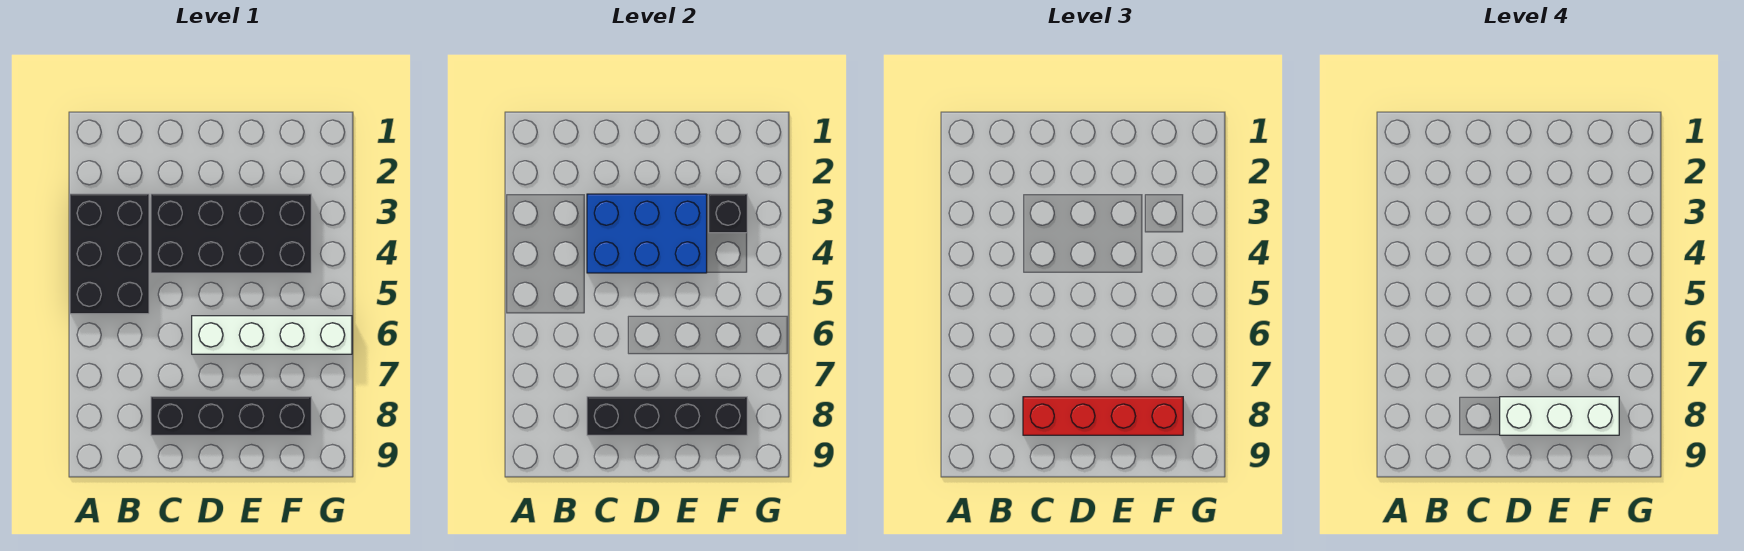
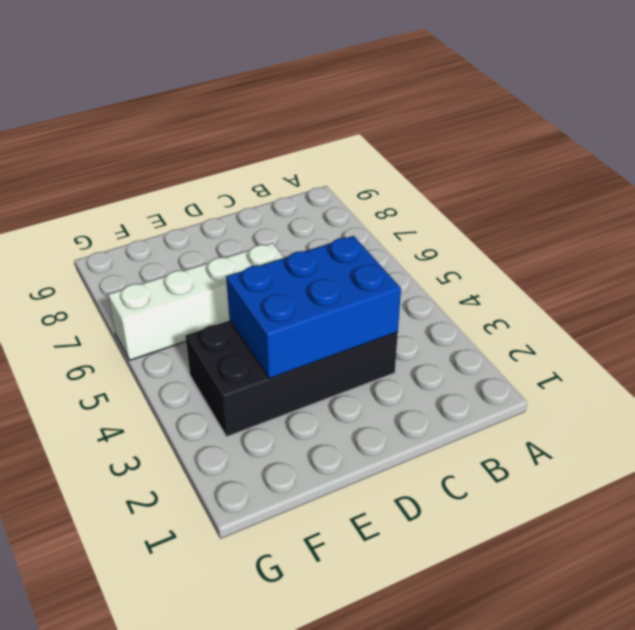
none -> black brick A3:B5 level 1
none -> black brick C8:F8 level 1

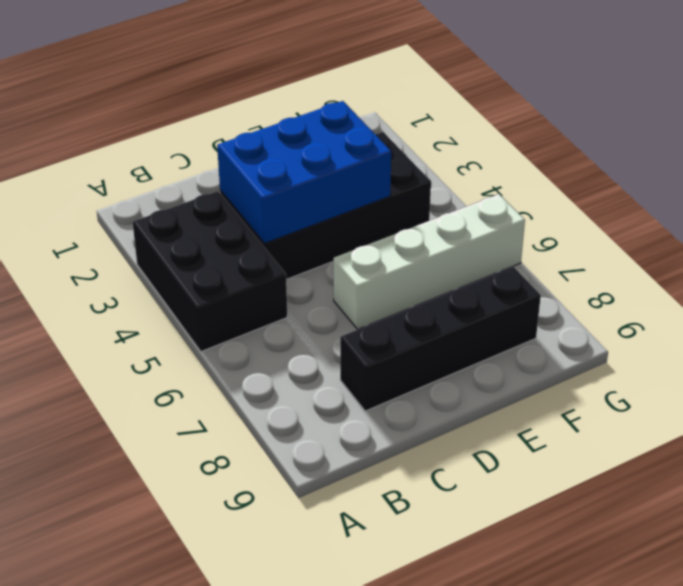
none -> black brick C8:F8 level 2
none -> black brick F3 level 2

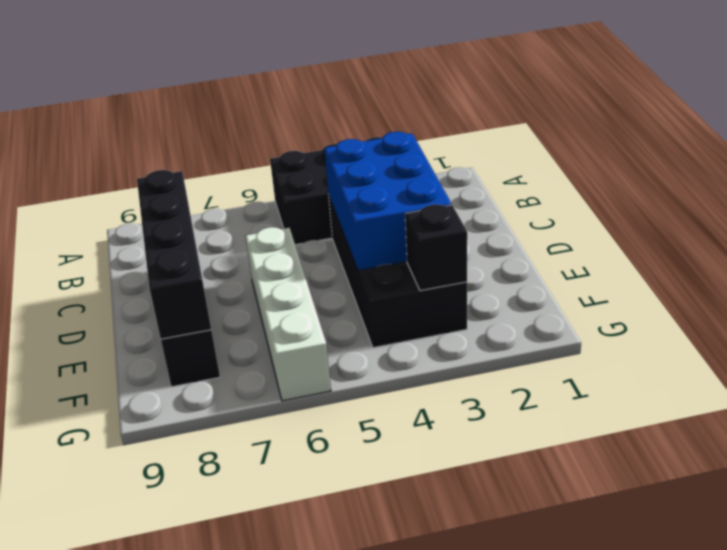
none -> red brick C8:F8 level 3
none -> white brick D8:F8 level 4

